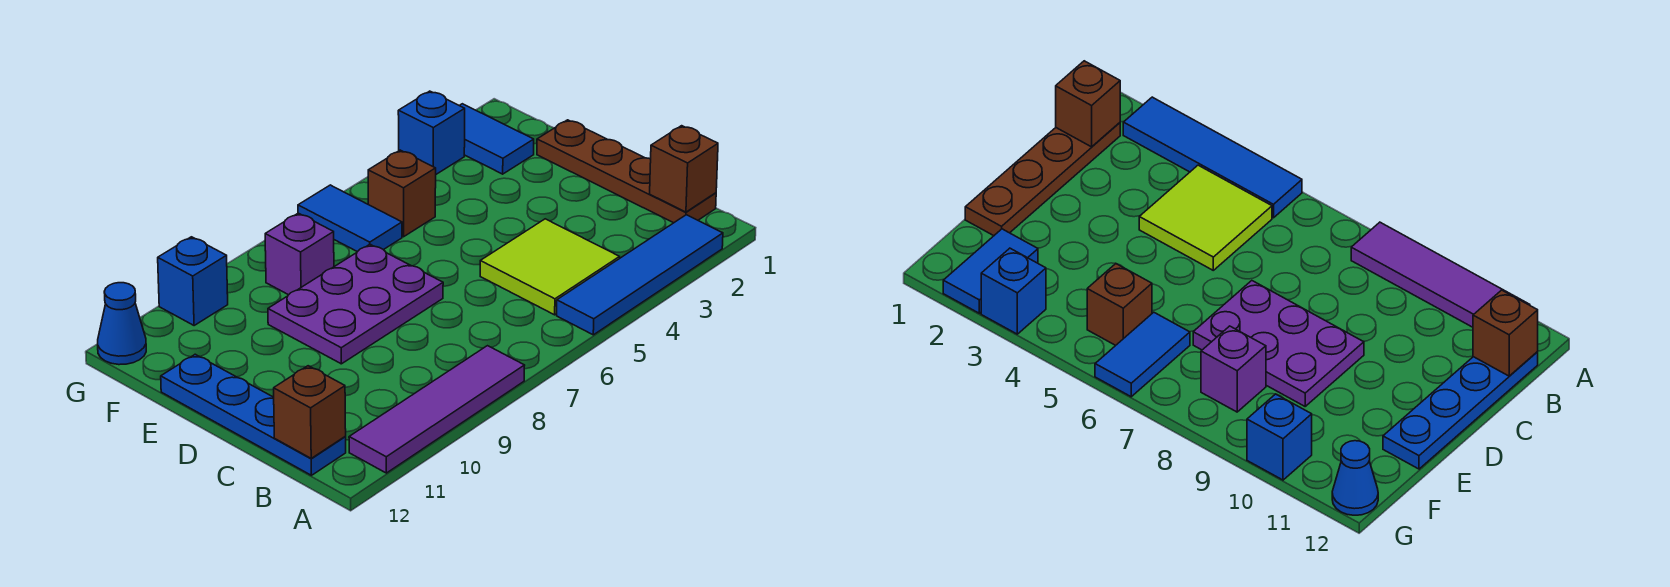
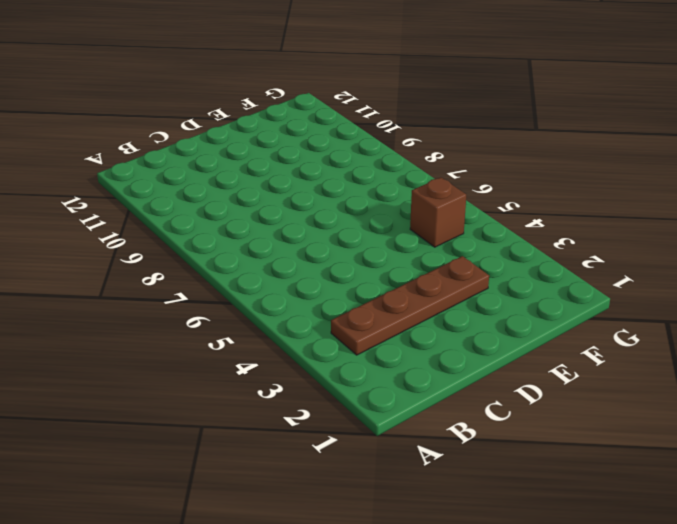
brown plate B3:E3 level 1 -> brown plate B1:E1 level 1
none -> blue tile A2:A5 level 1
none -> purple tile A8:A11 level 1
none -> lime tile B4:C5 level 1

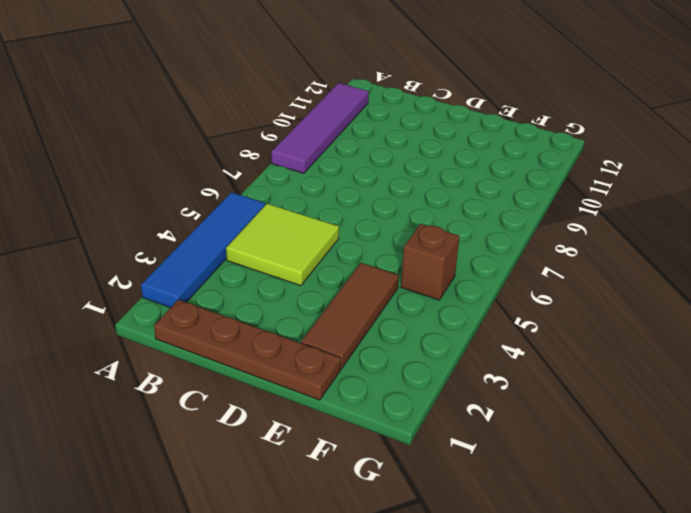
brown tile E2:E4 level 1 -> none
none -> blue plate B12:E12 level 1
none -> purple plate D7:E9 level 1
none -> blue tile F2:G2 level 1

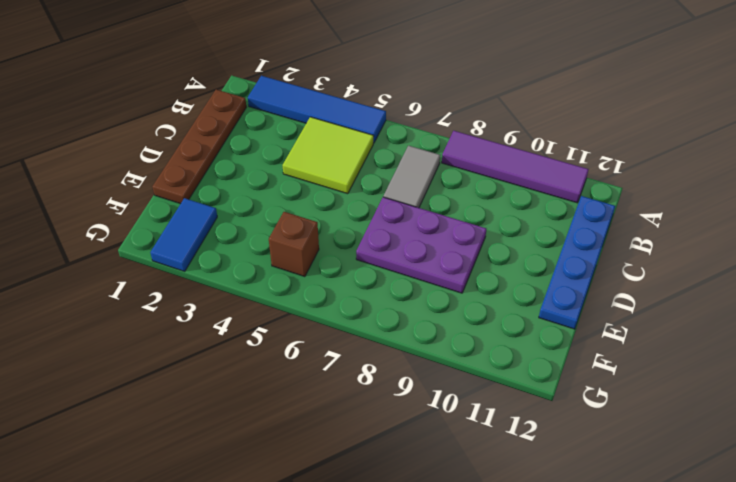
grey tile B7:C7 level 1 -> none
none -> blue tile F6:G6 level 1
none -> purple brick F8 level 1
none -> blue brick G3 level 1

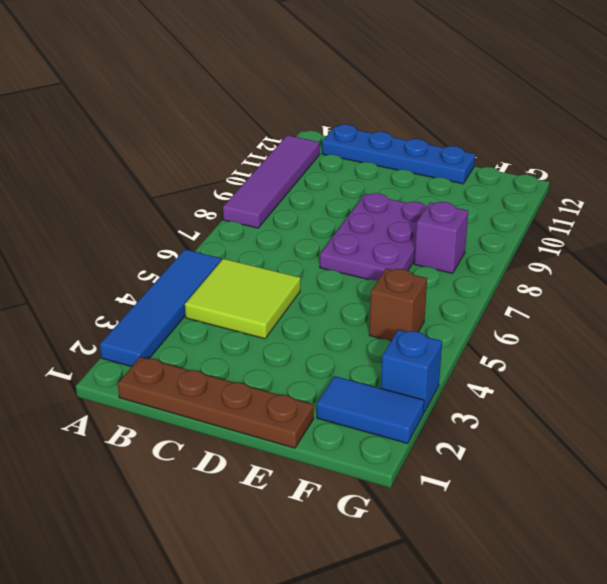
none -> blue tile F6:G6 level 1
none -> blue brick G10 level 1
none -> blue cone G12 level 1

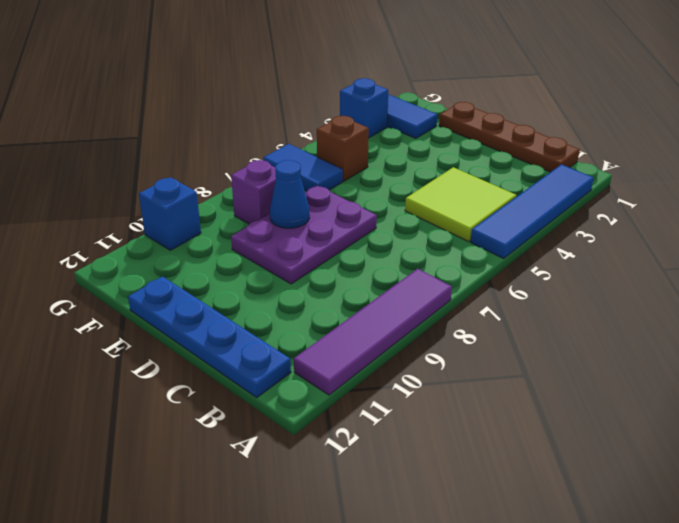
blue cone E8 level 2 -> blue cone G12 level 1
none -> brown brick B1 level 2
none -> brown brick B12 level 2

